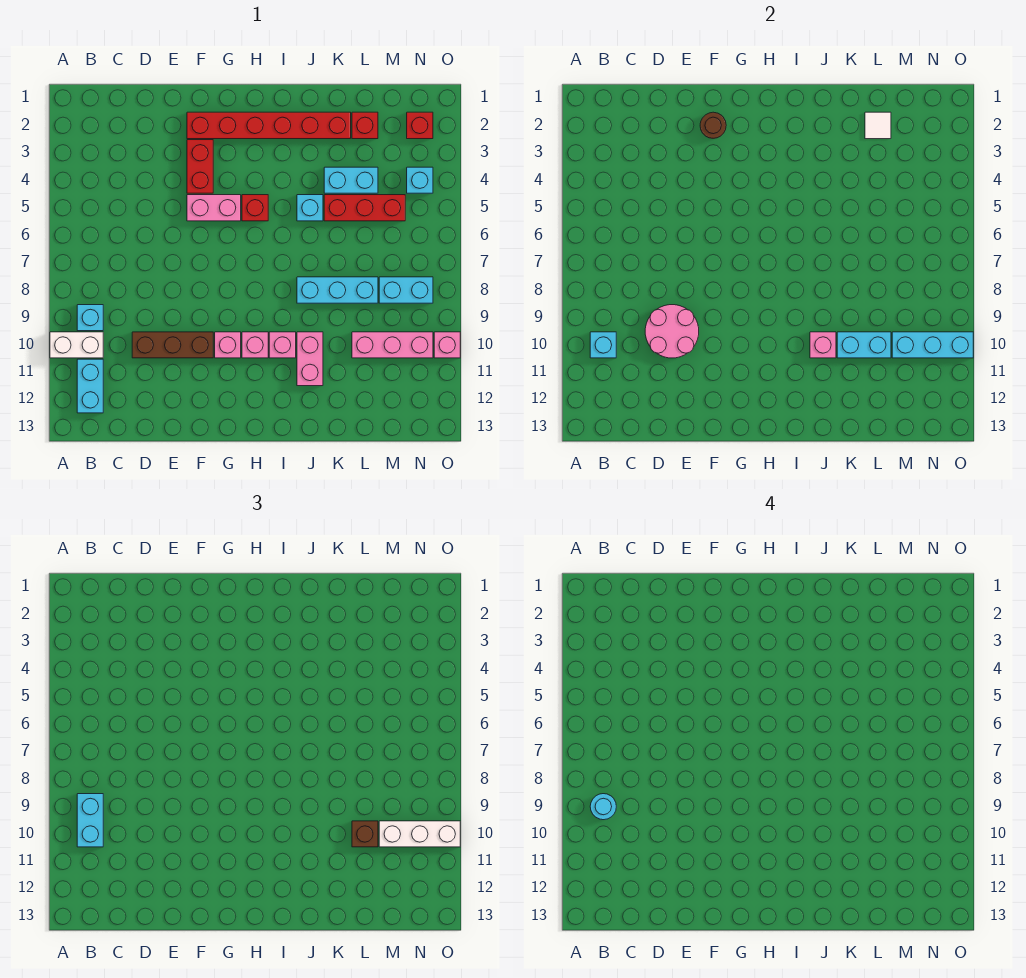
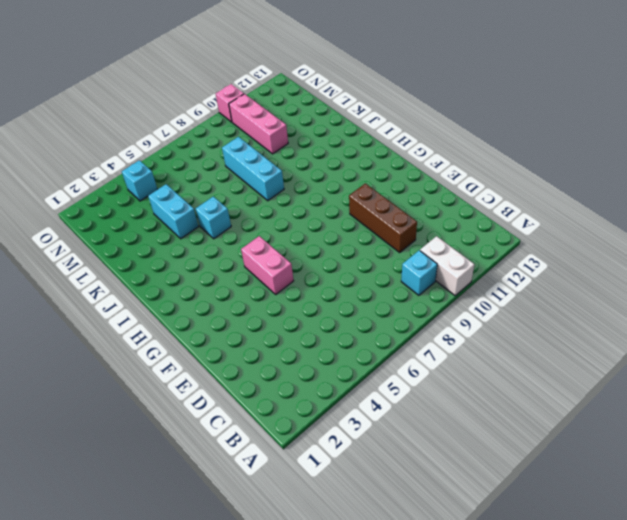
none -> cyan brick B11:B12 level 1
none -> red brick F2:K2 level 1
none -> red brick F3:F4 level 1
none -> pink brick G10 level 1

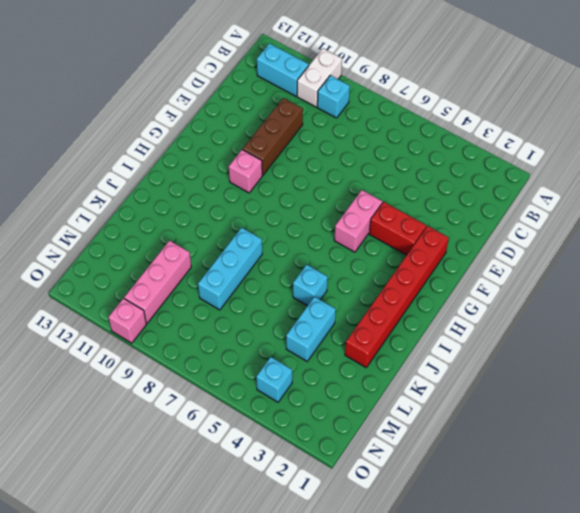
none -> red brick H5 level 1
none -> pink brick H10 level 1
none -> pink brick I10 level 1
none -> pink brick J10:J11 level 1

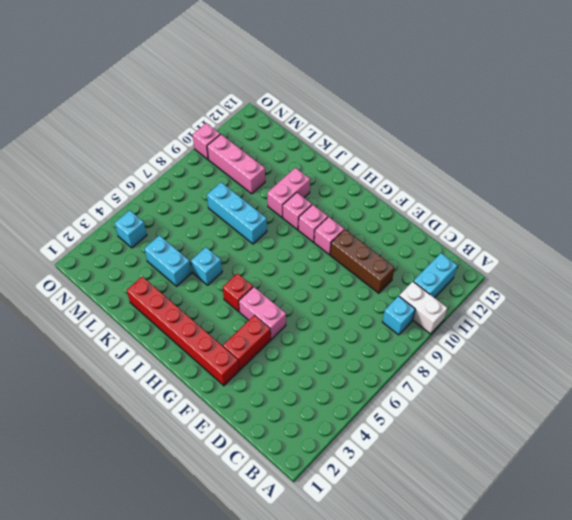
none -> red brick K5:M5 level 1
none -> red brick L2 level 1
none -> cyan brick M8:N8 level 1
none -> red brick N2 level 1

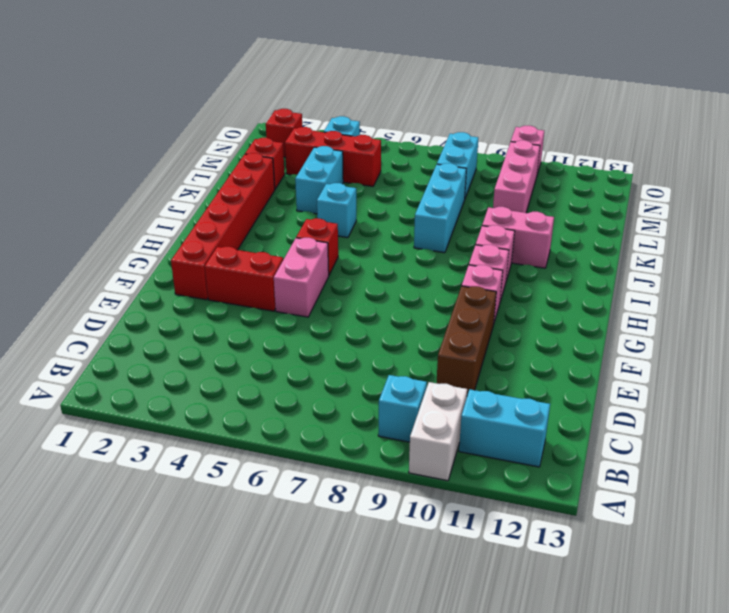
red brick M3:M5 level 1 -> red brick K5:M5 level 1
none -> cyan brick B10 level 2
none -> pink round brick D9:E10 level 2
none -> brown round brick F2 level 2
none -> pink brick J10 level 2

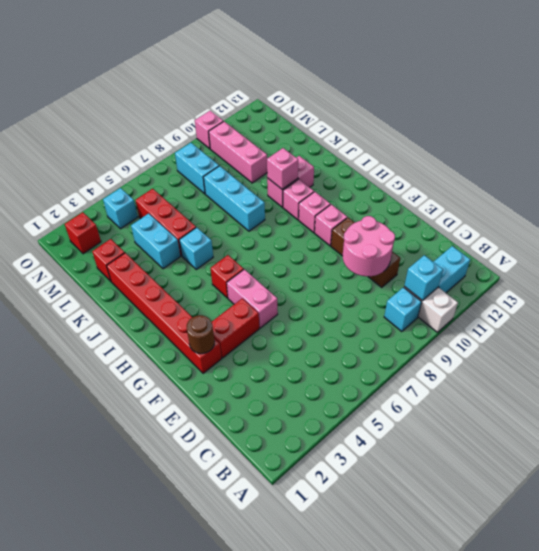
none -> cyan brick K10:L10 level 2
none -> white tile L2 level 2
none -> cyan brick M10:O10 level 2
none -> cyan brick B9:B10 level 3

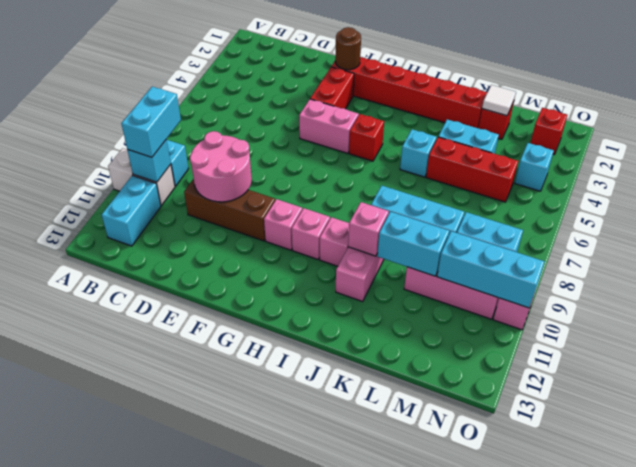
none -> brown brick L10 level 3
none -> white brick M10:O10 level 3
none -> cyan round brick B9 level 4

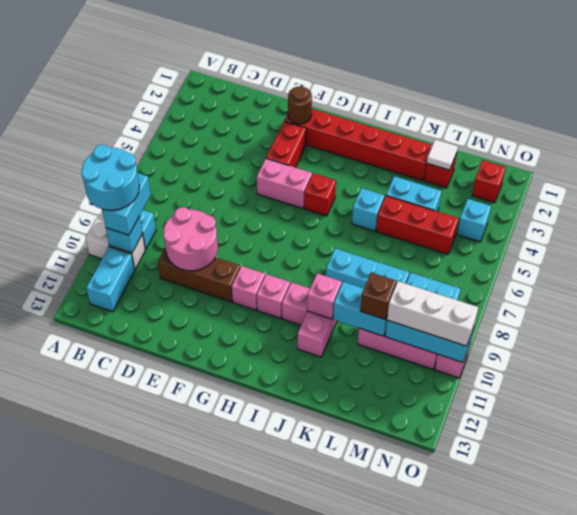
cyan round brick A9:B10 level 4 -> cyan round brick B9 level 4

